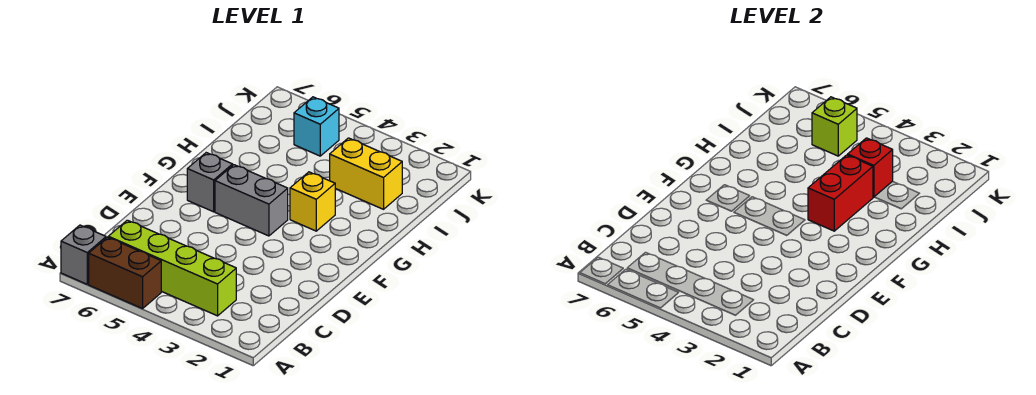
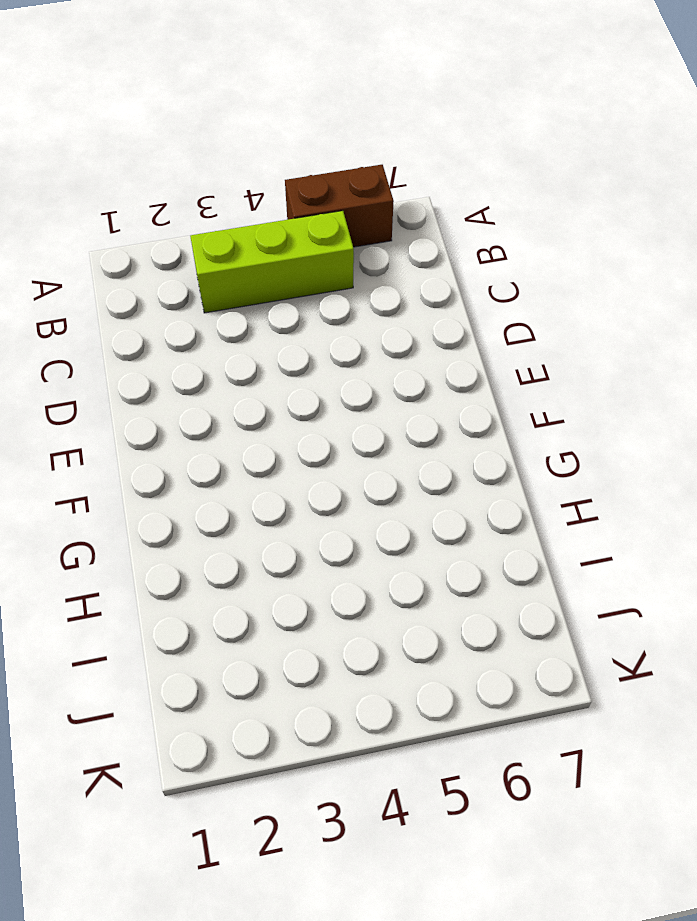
lime brick B3:B5 level 1 -> lime brick B3:B6 level 1
none -> grey brick A7 level 1
none -> grey brick F4:F5 level 1

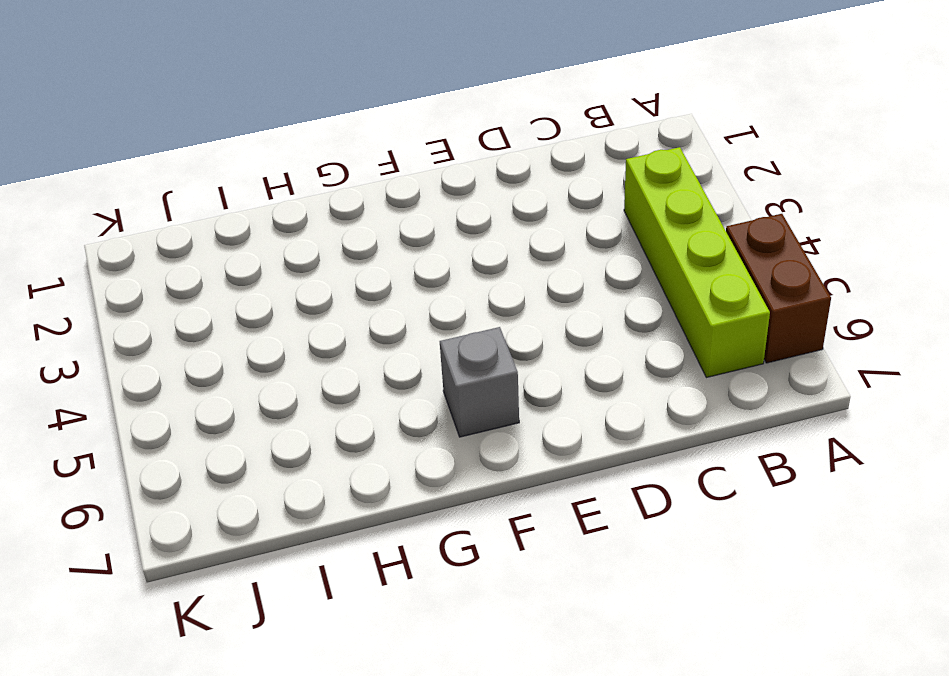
none -> grey brick A7 level 1
none -> grey brick F4:F5 level 1

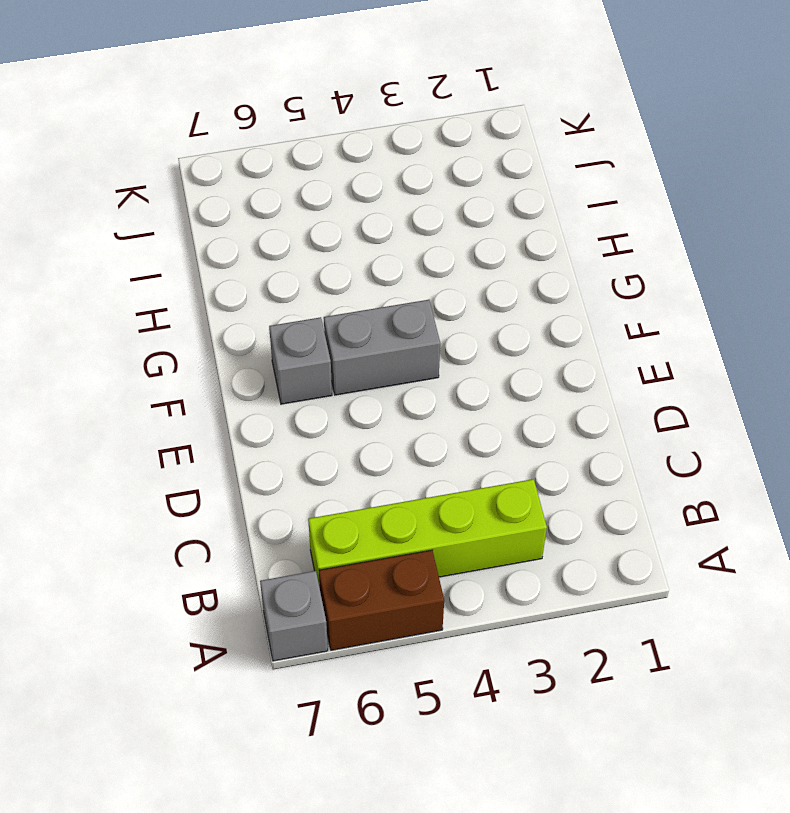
none -> yellow brick G3 level 1
none -> yellow brick I2:I3 level 1

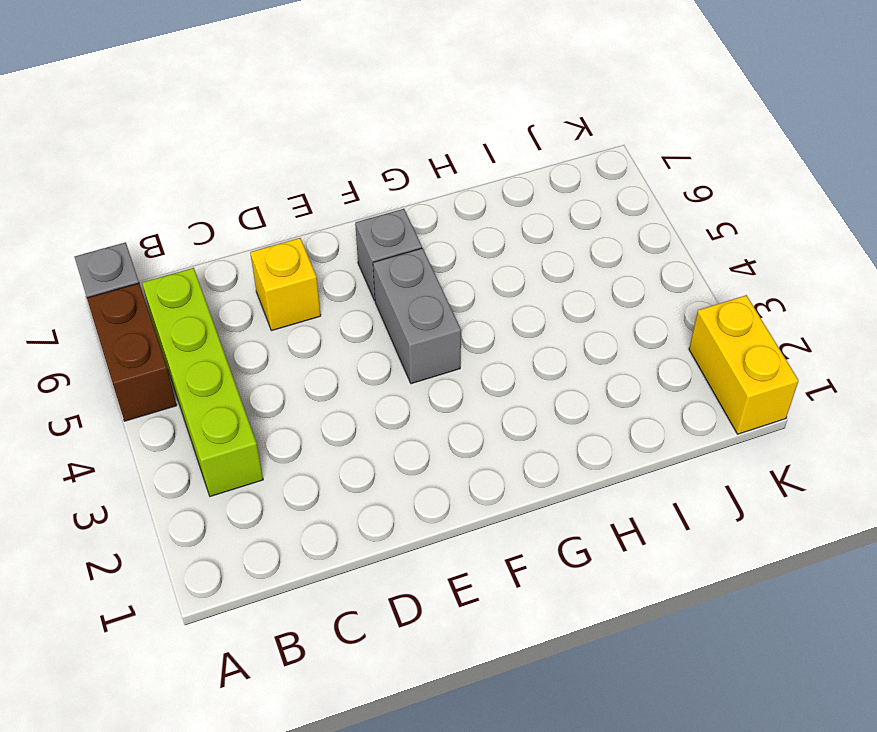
yellow brick D6 level 1 -> yellow brick G3 level 1
yellow brick K1:K2 level 1 -> yellow brick I2:I3 level 1
none -> cyan brick J5 level 1
none -> red brick G3:H3 level 2

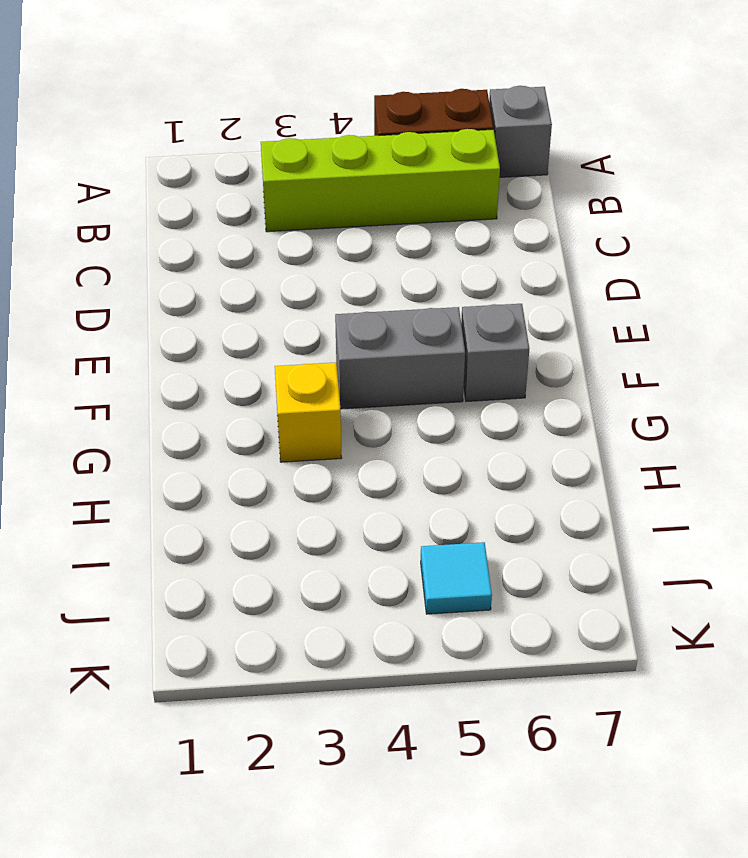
cyan tile J5 level 1 -> cyan brick J5 level 1
none -> yellow brick I2:I3 level 1
none -> red brick G3:H3 level 2

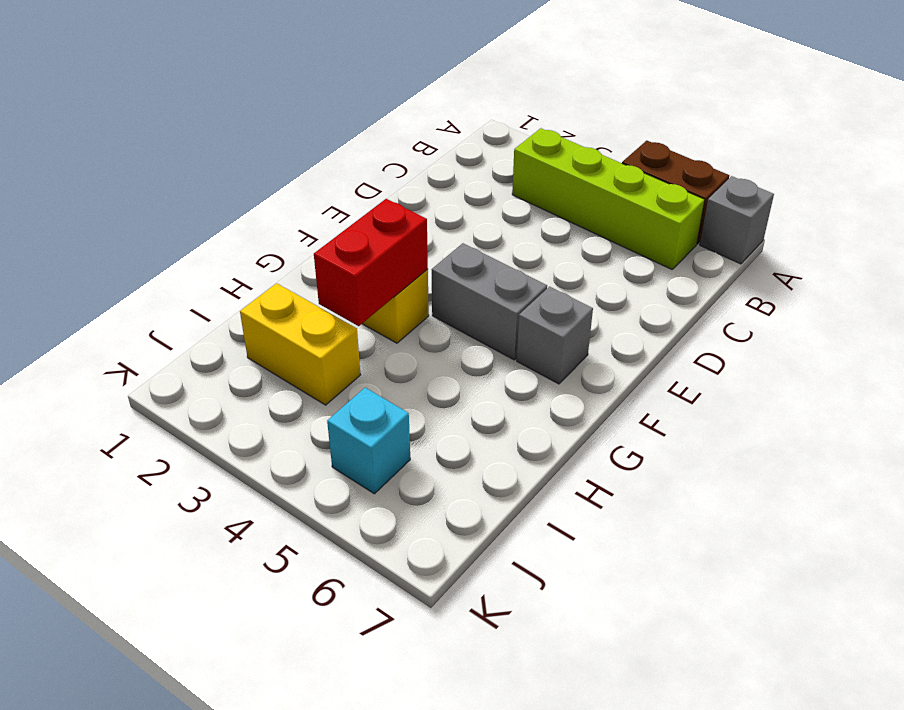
none -> red brick I3 level 2
none -> lime brick J5 level 2

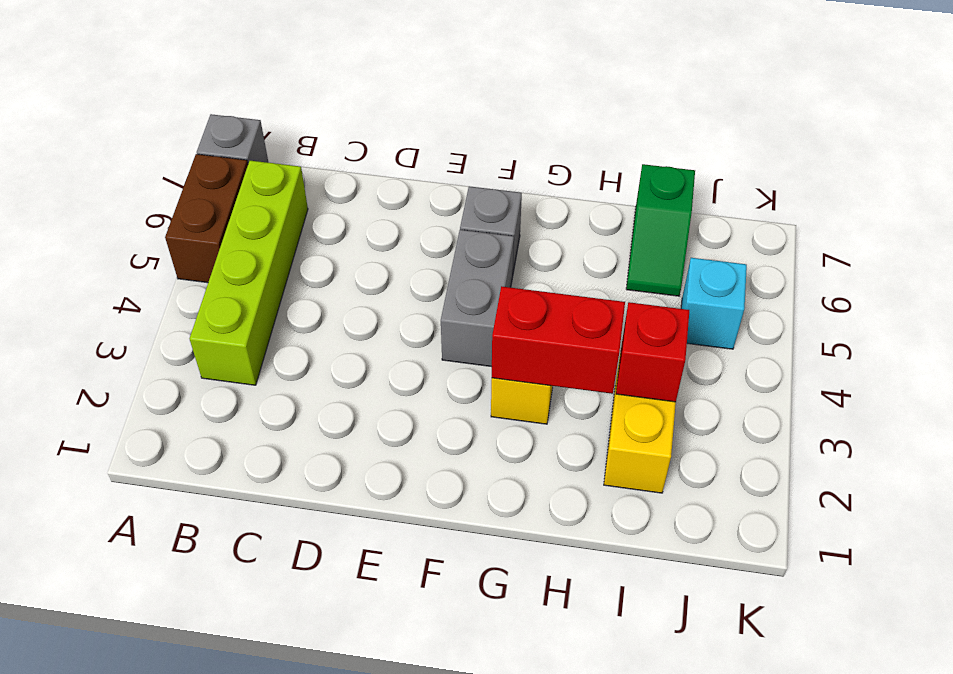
green slope I6:I7 level 1 top 7 -> none
none -> lime brick J5 level 2

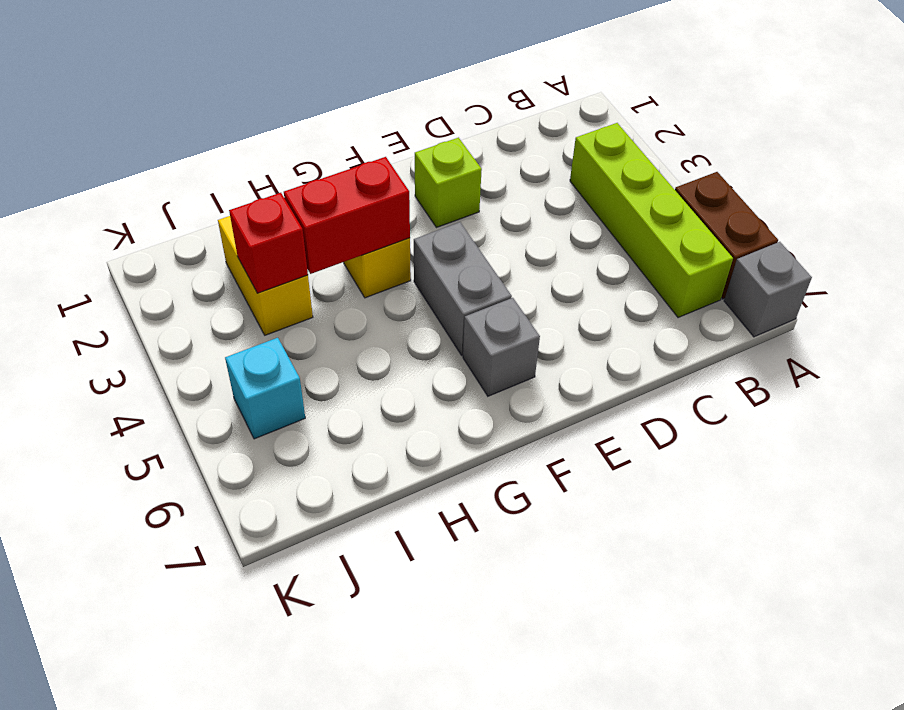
lime brick E2 level 1 -> lime brick J5 level 2

